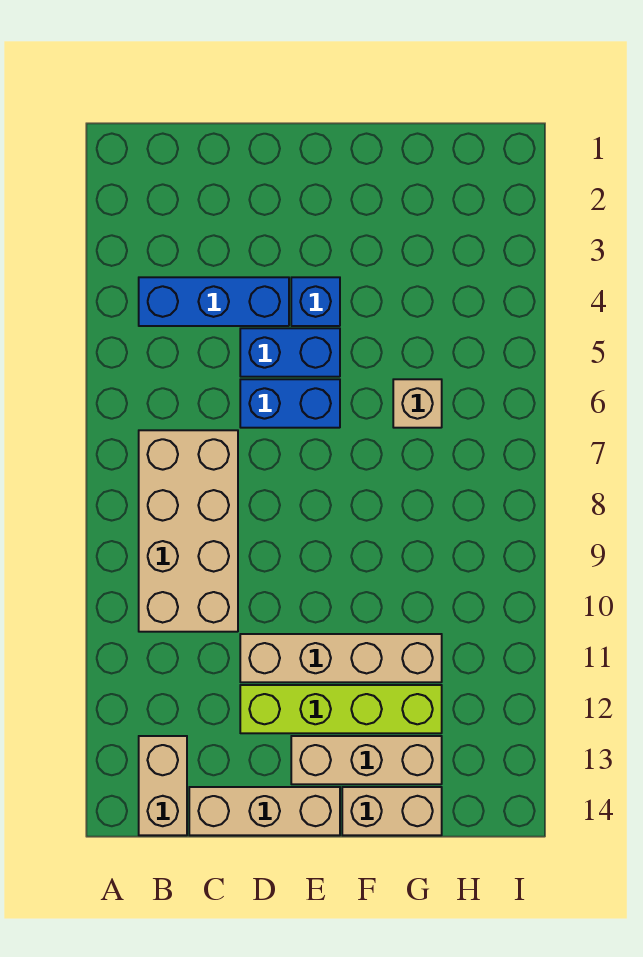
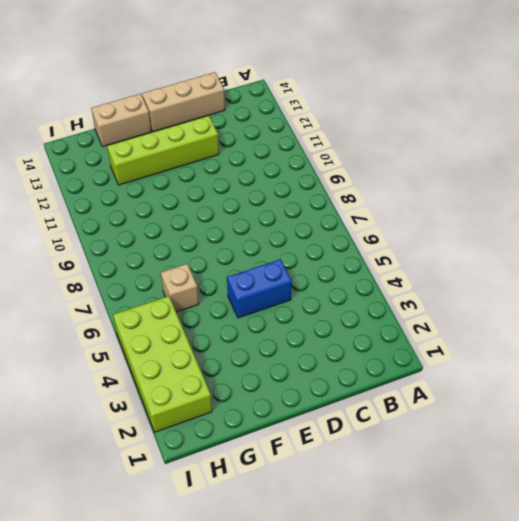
lime brick H2:I5 level 1 -> none
none -> blue brick B4:D4 level 1
none -> tan brick B7:C10 level 1
none -> tan brick B13:B14 level 1

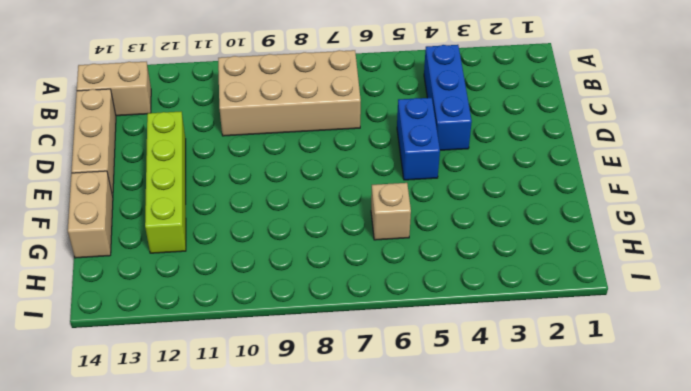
none -> blue brick D6:E6 level 1
none -> tan brick D11:G11 level 1
none -> blue brick E4 level 1

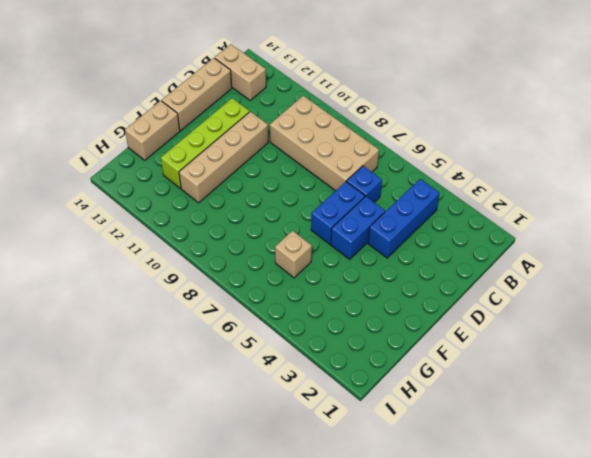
blue brick C6 level 1 -> blue brick E4 level 1
none -> tan brick E13:G13 level 1

